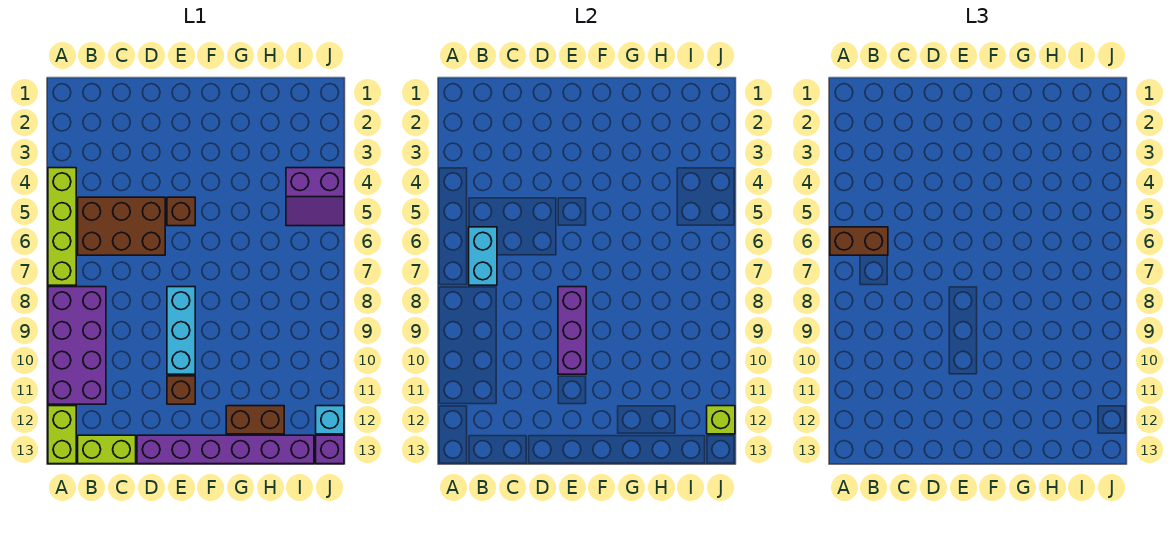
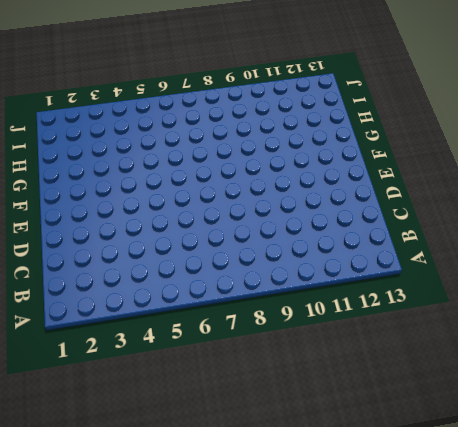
none -> lime brick A4:A7 level 1
none -> purple brick A8:B11 level 1
none -> lime brick A12:A13 level 1

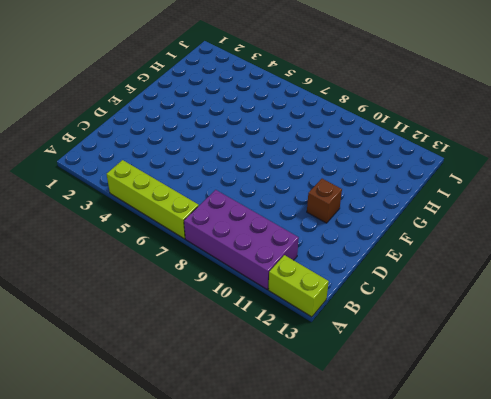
none -> brown brick B5:D6 level 1
none -> lime brick B13:C13 level 1
none -> purple brick D13:I13 level 1

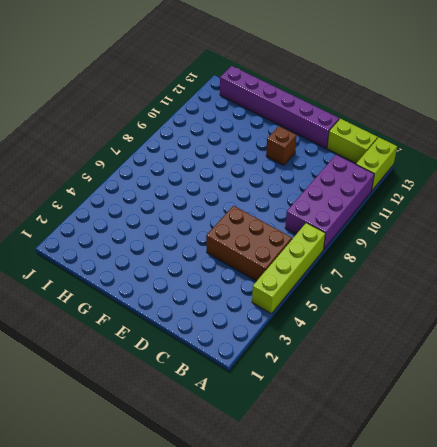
none -> brown brick E5 level 1
none -> cyan brick E8:E10 level 1
none -> brown brick G12:H12 level 1

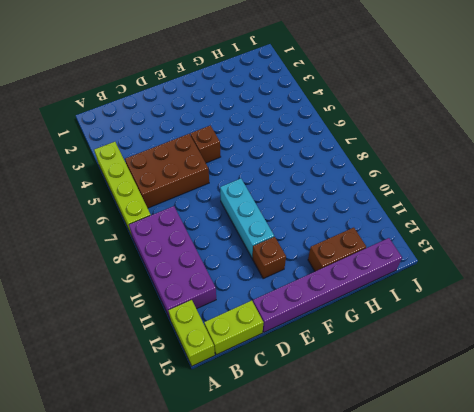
none -> purple slope I4:J5 level 1 top 4
none -> cyan brick J12 level 1
none -> purple brick J13 level 1

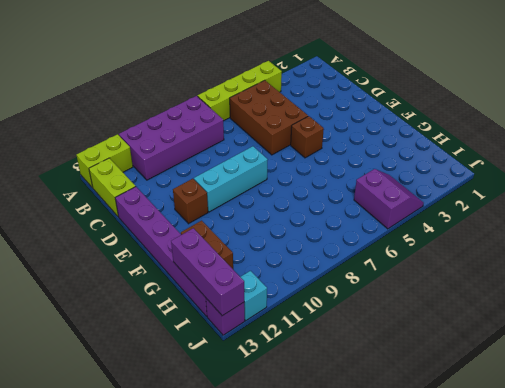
purple brick H13:J13 level 2 -> purple brick E8:E10 level 2
purple slope I4:J5 level 1 top 5 -> purple slope I4:J5 level 1 top 4
none -> cyan brick B6:B7 level 2
none -> lime brick J12 level 2
none -> brown brick A6:B6 level 3

